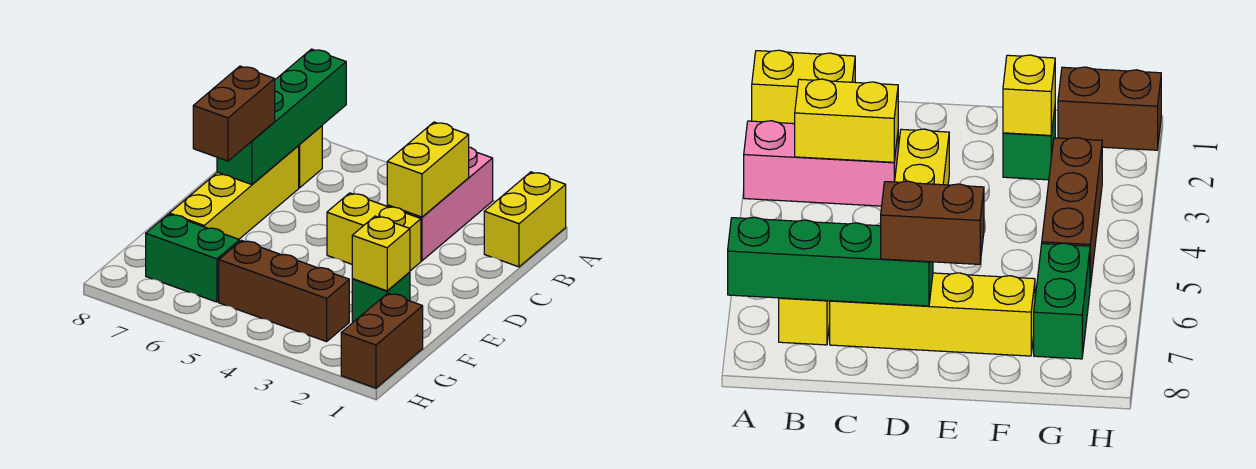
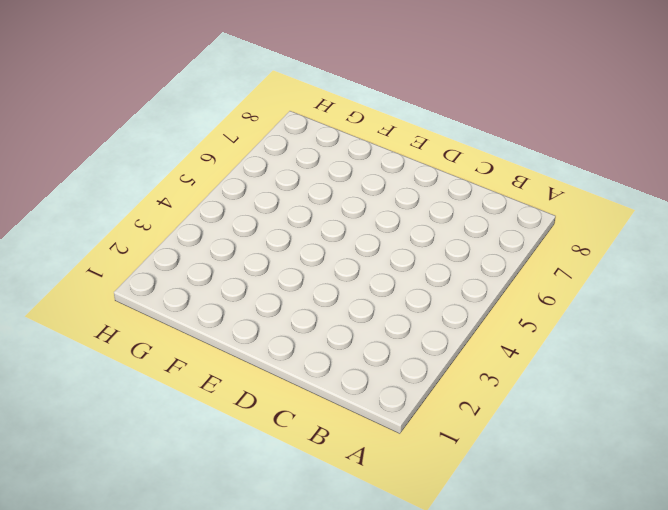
none -> yellow brick A1:B1 level 1
none -> pink brick A3:C3 level 1
none -> yellow brick B7 level 1

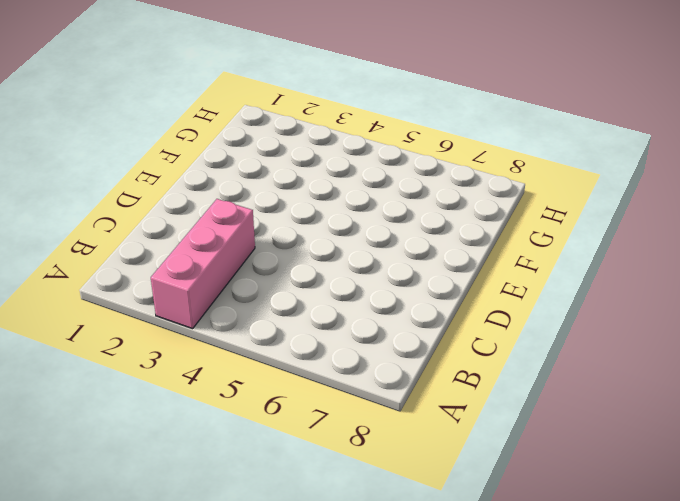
none -> yellow brick A1:B1 level 1
none -> yellow brick B7 level 1
none -> yellow brick C7:F7 level 1

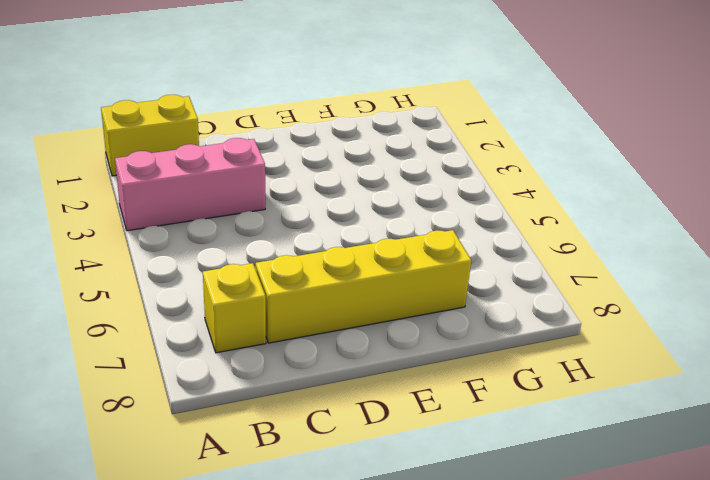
none -> yellow brick D3:D4 level 1
none -> green brick F2 level 1
none -> brown brick G1:H1 level 1

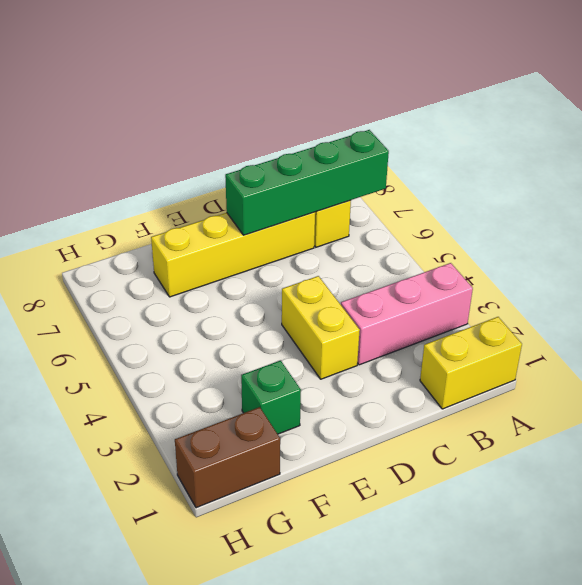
none -> brown brick G3:G5 level 1
none -> green brick G6:G7 level 1
none -> yellow brick B3:C3 level 2

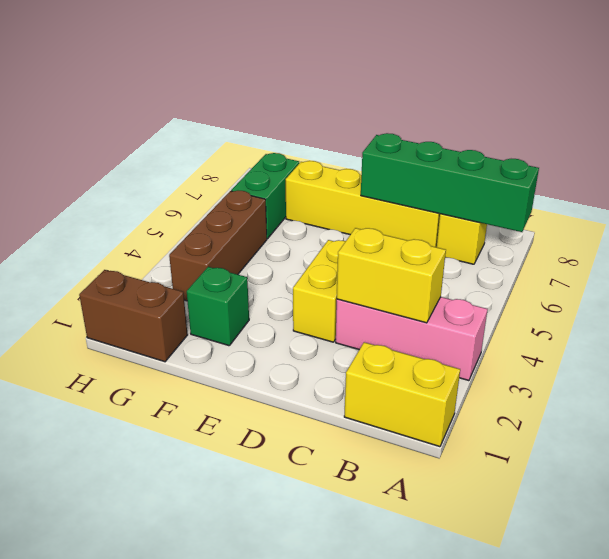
none -> yellow brick F2 level 2
none -> brown brick D7:E7 level 3

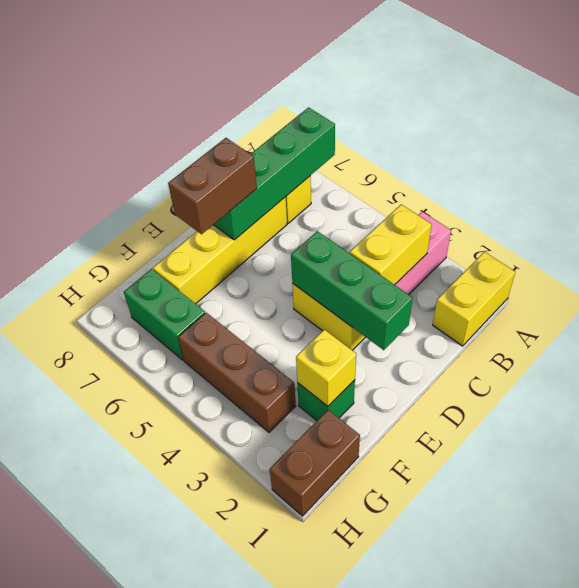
green brick D2:D4 level 2 -> none

